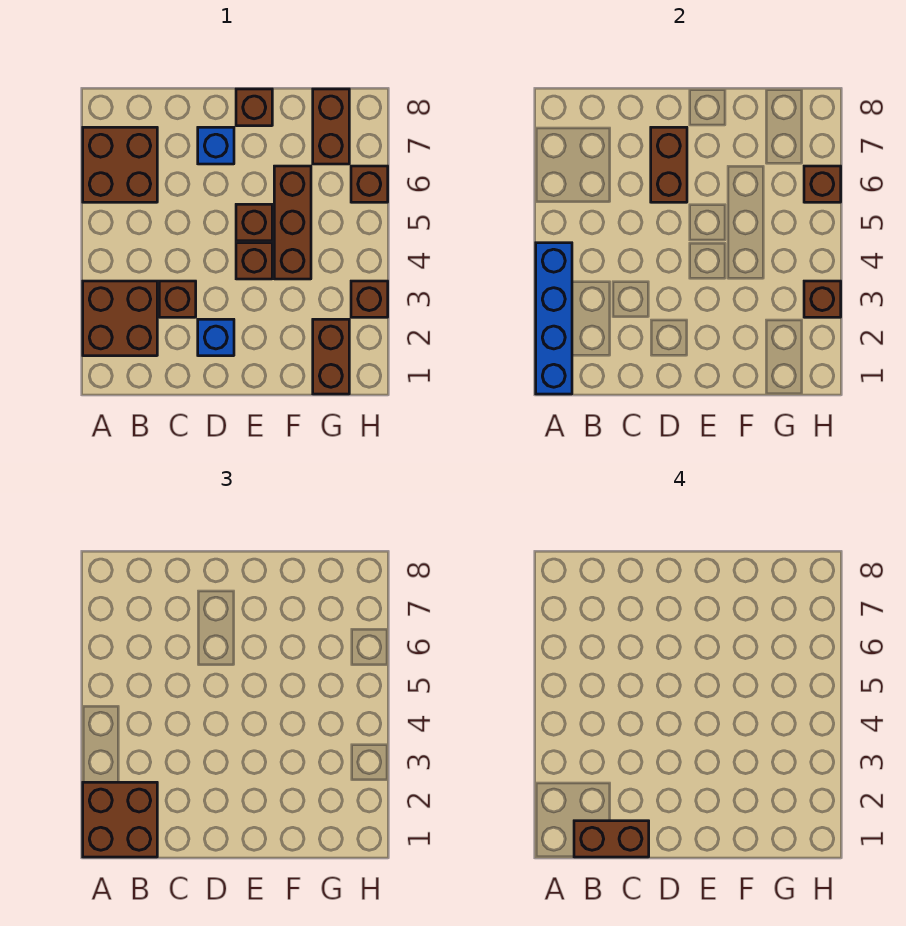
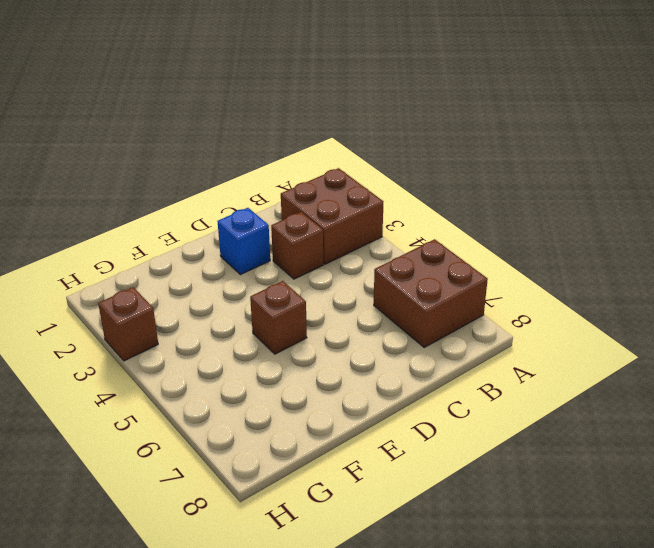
none -> blue brick D7 level 1
none -> brown brick E4 level 1
none -> brown brick E8 level 1

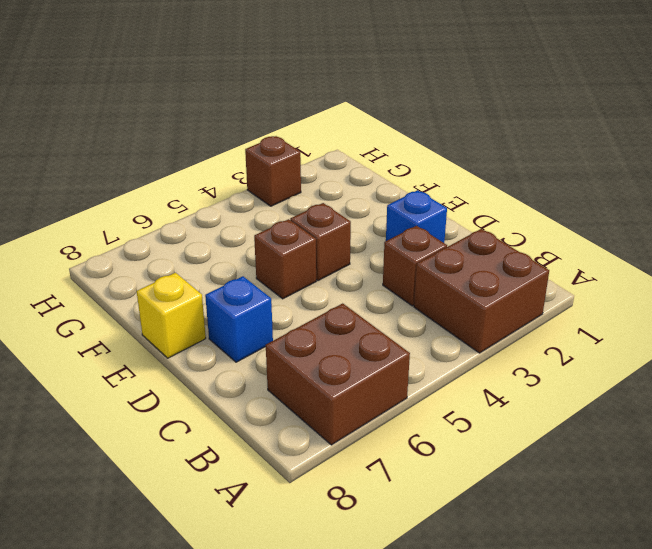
yellow brick E8 level 1 -> brown brick E8 level 1
none -> brown brick F4:F6 level 1
none -> brown brick G1:G2 level 1
none -> brown brick G7:G8 level 1

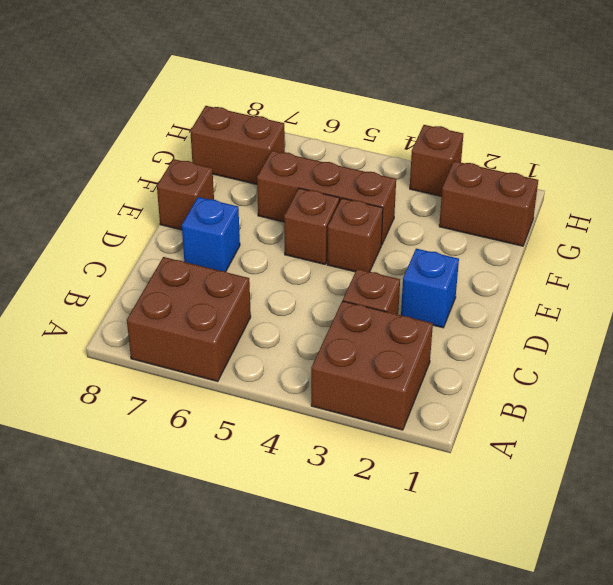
none -> brown brick H6 level 1
none -> blue brick A1:A4 level 2
none -> brown brick D6:D7 level 2

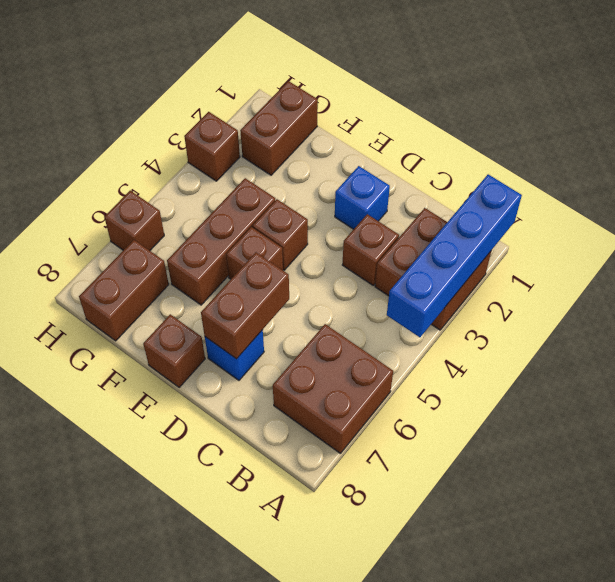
none -> brown brick H3 level 2
none -> brown brick H6 level 2
none -> brown brick A1:B2 level 3

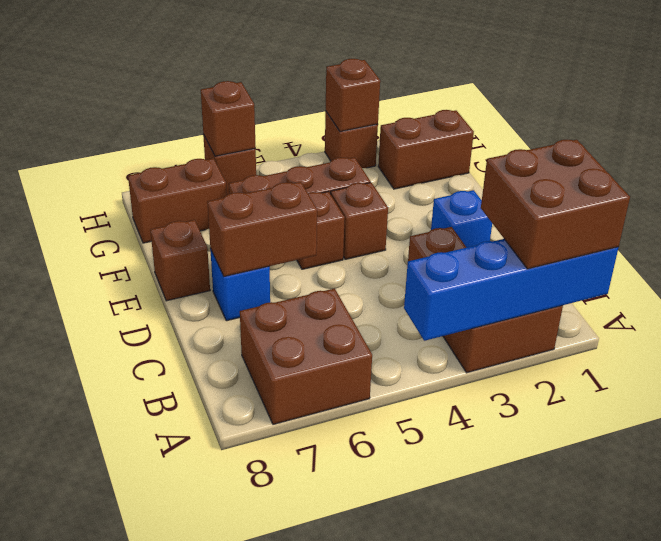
none -> brown brick B1:C1 level 4

